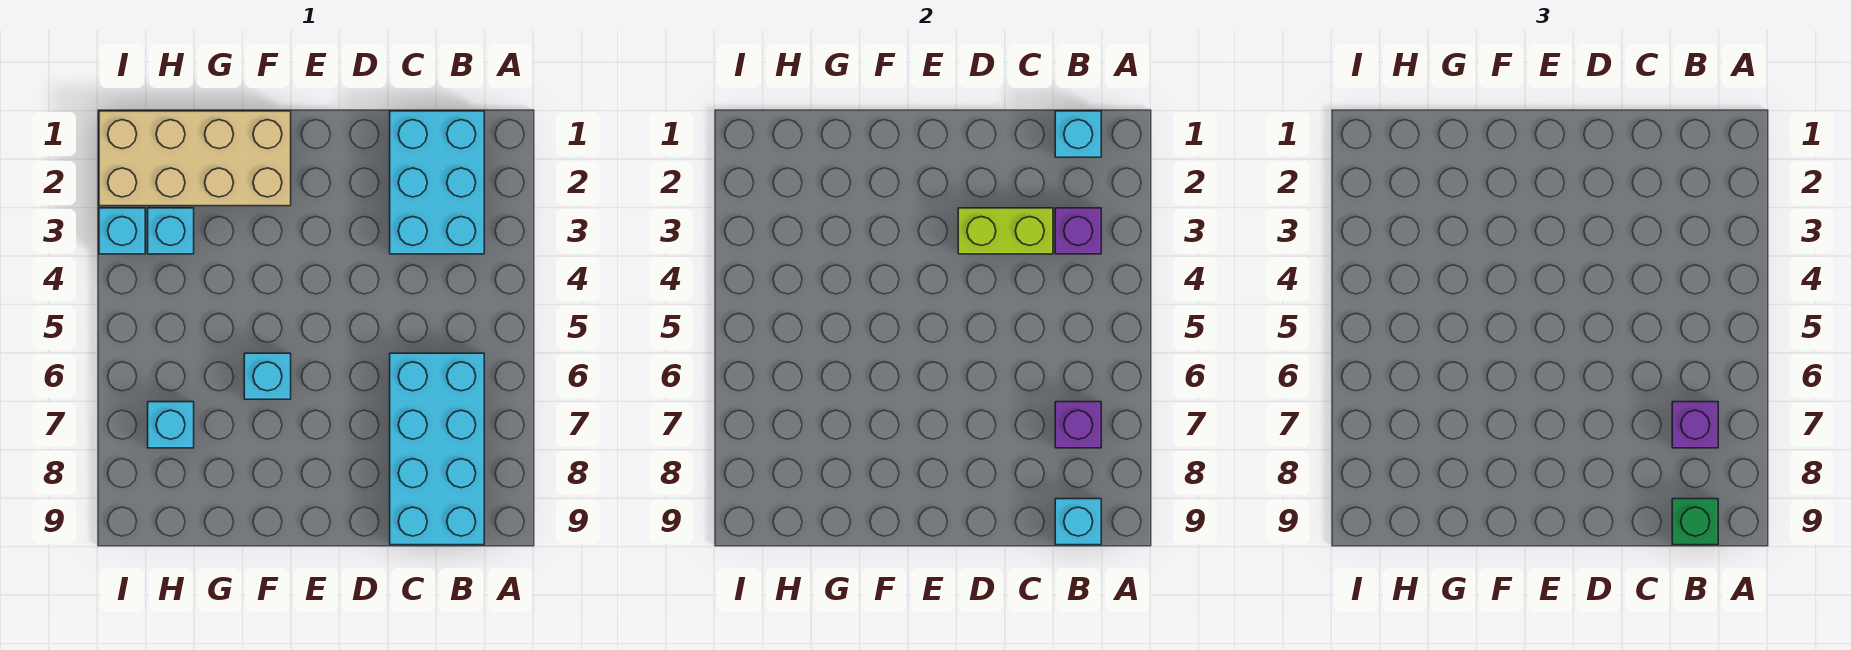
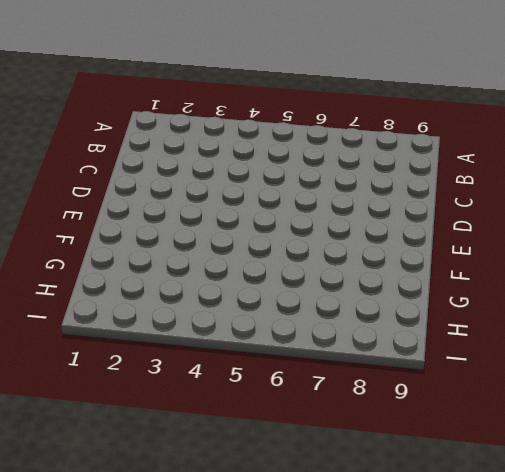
none -> cyan brick B1:C3 level 1
none -> cyan brick B6:C9 level 1
none -> tan brick F1:I2 level 1

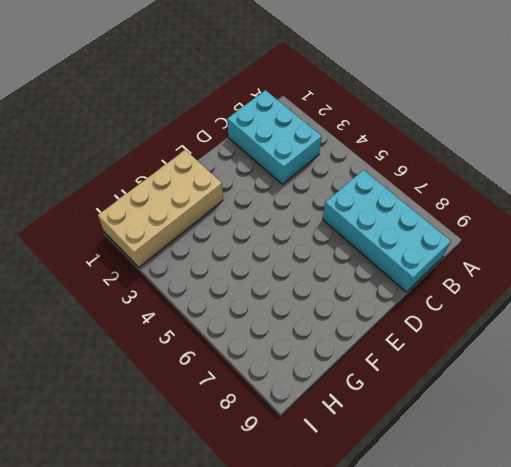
none -> cyan brick F6 level 1
none -> cyan brick H3 level 1
none -> cyan brick H7 level 1

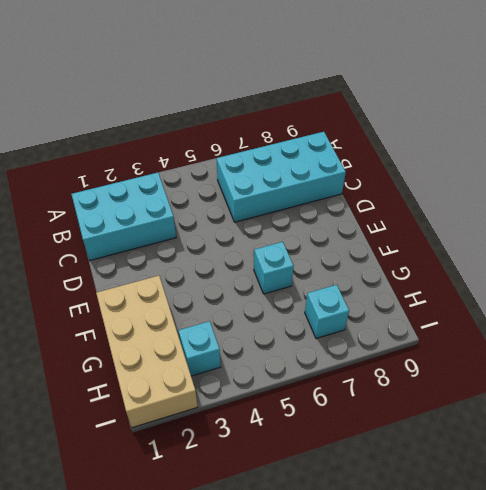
none -> cyan brick I3 level 1
none -> cyan brick B1 level 2
none -> purple brick B3 level 2

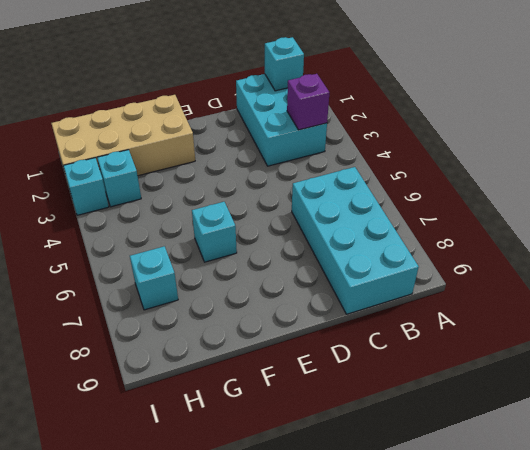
none -> purple brick B7 level 2
none -> cyan brick B9 level 2
none -> lime brick C3:D3 level 2

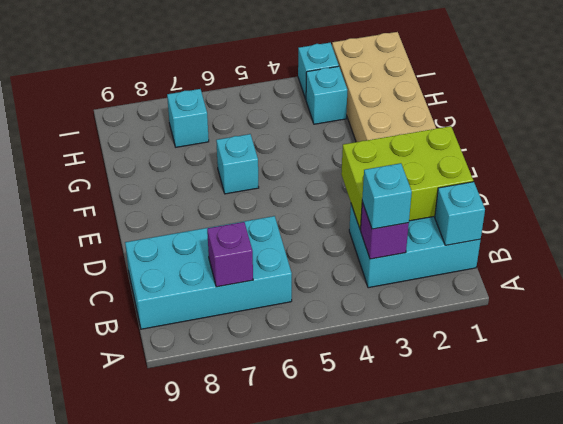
cyan brick B3 level 3 -> cyan brick B9 level 2
lime brick C1:D3 level 2 -> lime brick C3:D3 level 2
none -> purple brick B7 level 3
none -> green brick B9 level 3

